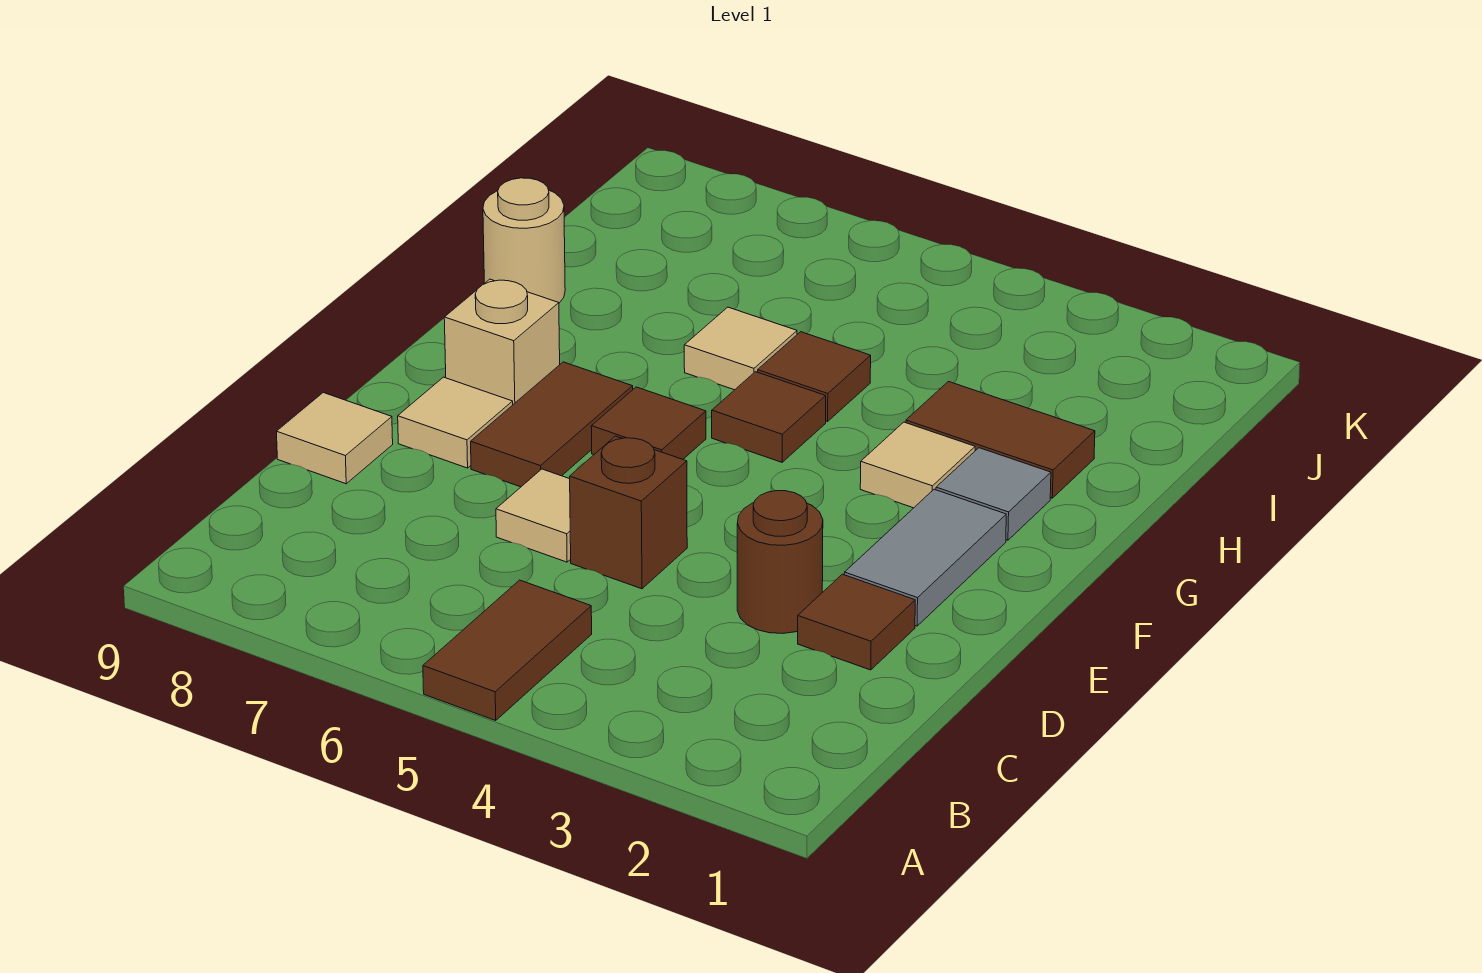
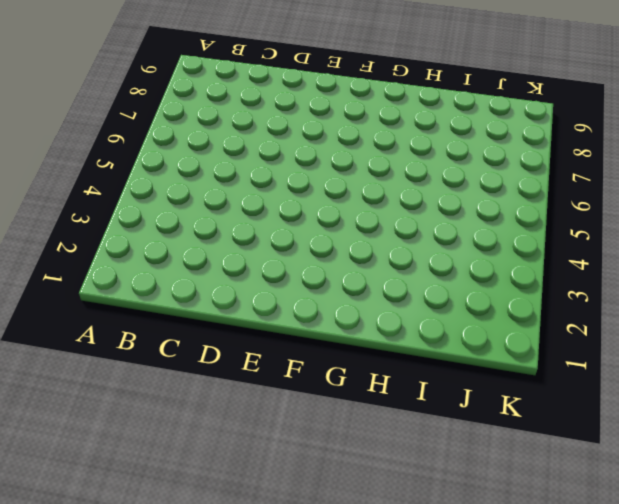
none -> brown tile A5:B5 level 1
none -> brown tile D2 level 1
none -> brown round brick D3 level 1

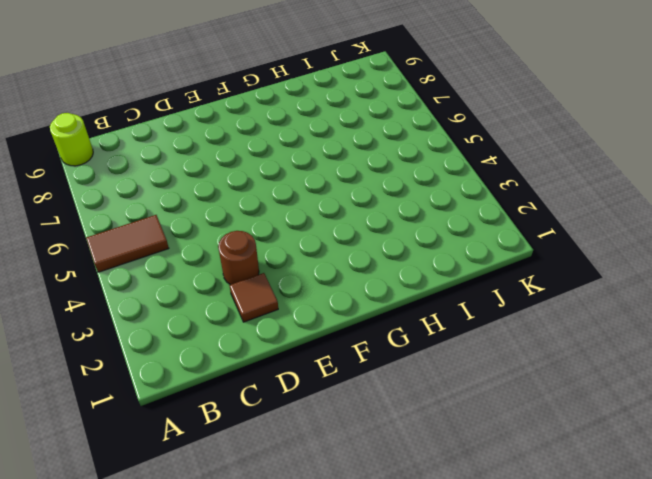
lime round brick A9 level 1 -> none
none -> brown brick D5 level 1
none -> tan tile D6 level 1
none -> tan tile D9 level 1

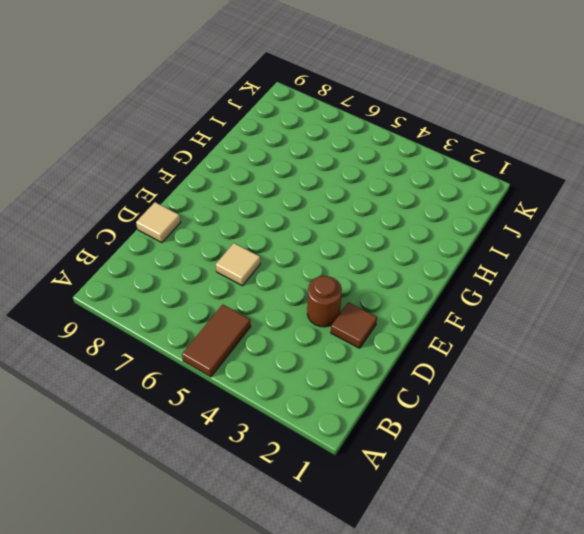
none -> brown brick D5 level 1
none -> grey tile E2:F2 level 1
none -> brown tile E7:F7 level 1

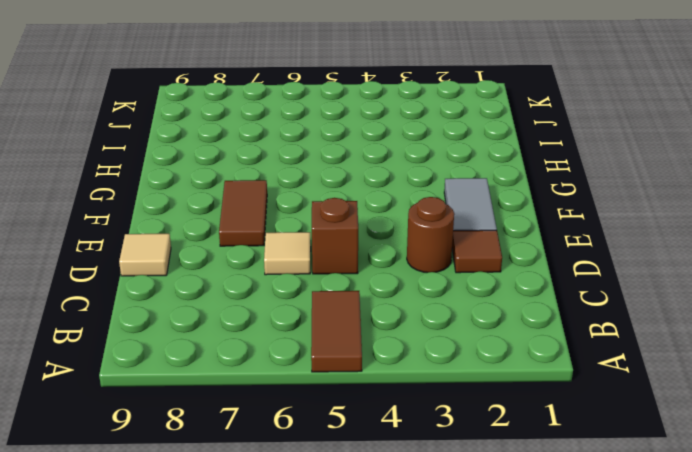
none -> tan tile E8 level 1
none -> brown tile F6 level 1
none -> tan brick F8 level 1

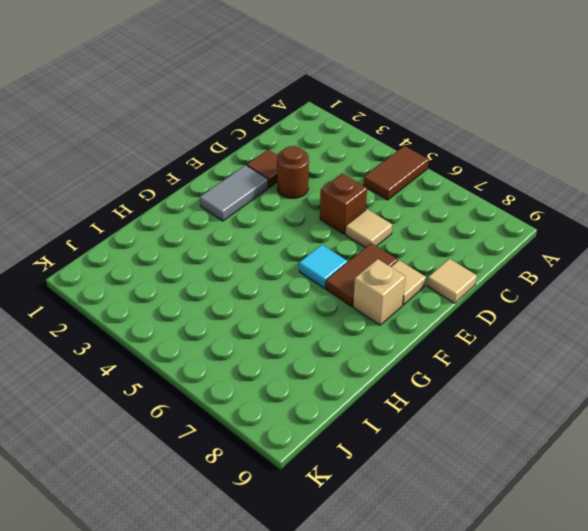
cyan tile F6 level 1 -> brown tile F6 level 1
none -> grey tile G2 level 1
none -> tan tile G3 level 1
none -> brown tile G5 level 1

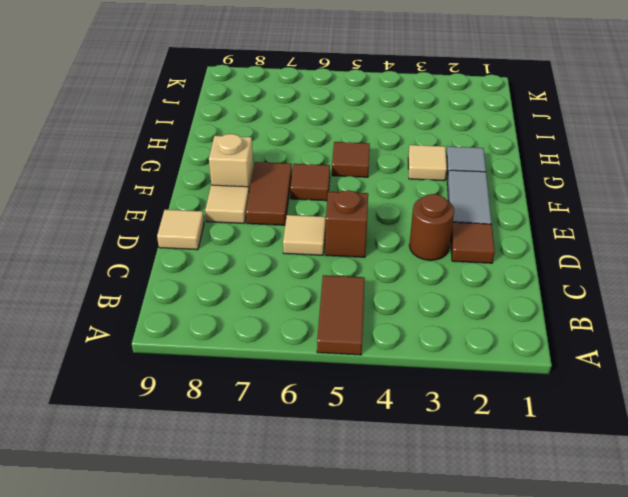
none -> brown tile H2:H3 level 1
none -> brown tile H5 level 1
none -> tan tile H6 level 1

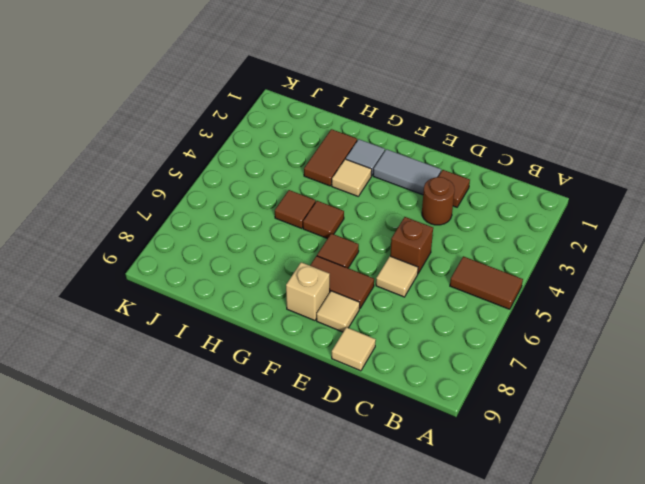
none -> tan tile H6 level 1
none -> tan round brick H9 level 1

